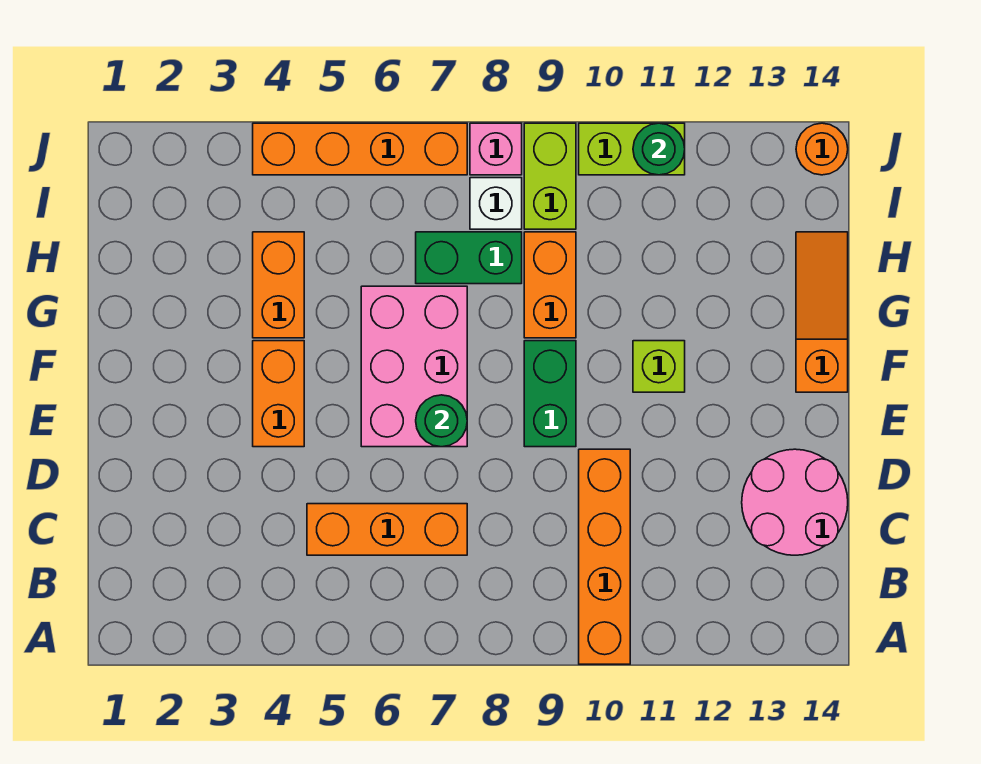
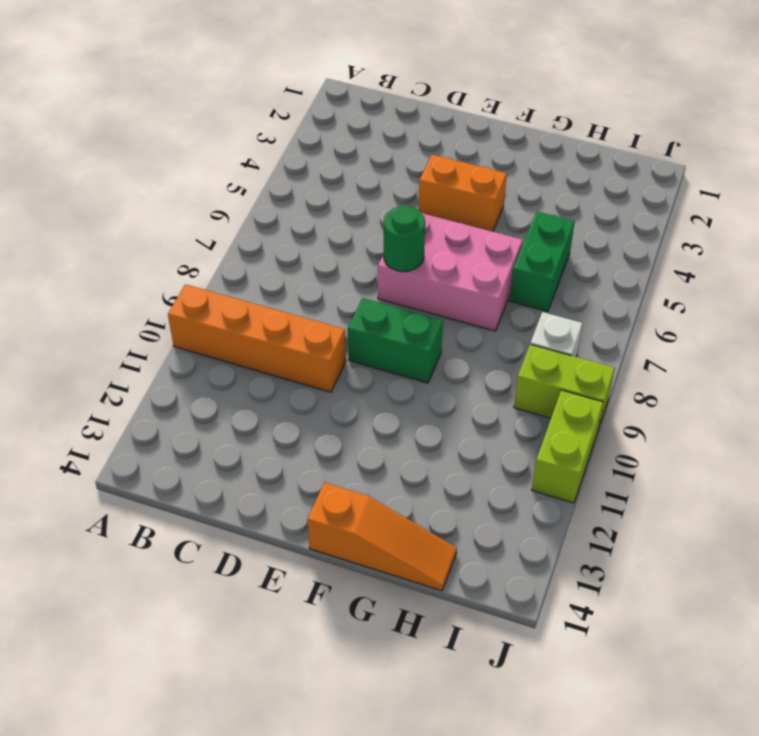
green brick H5:H6 level 1 -> green brick H7:H8 level 1
none -> orange brick C5:C7 level 1
none -> pink round brick C13:D14 level 1
none -> lime brick F11 level 1

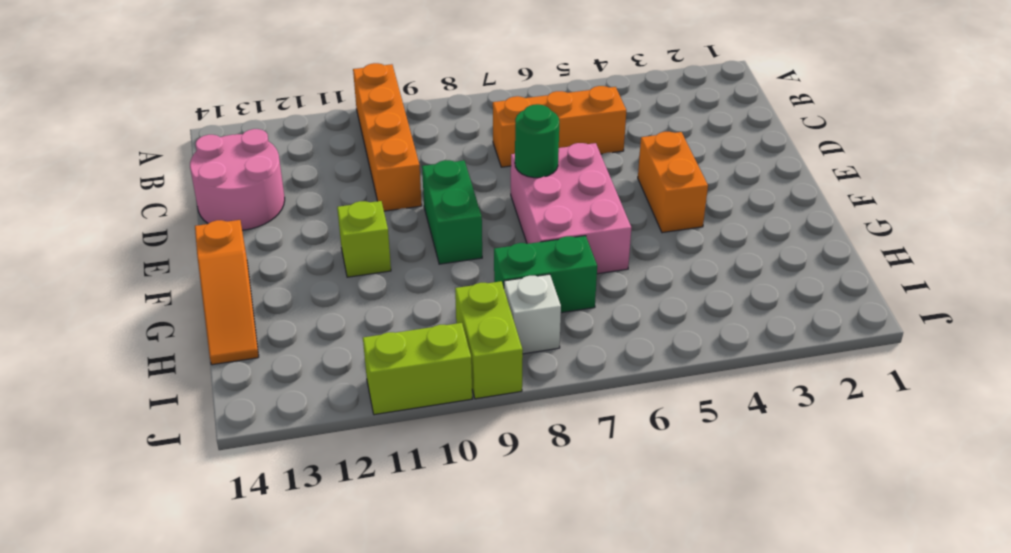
none -> orange brick G4:H4 level 1
none -> orange brick G9:H9 level 1
none -> orange brick J4:J7 level 1

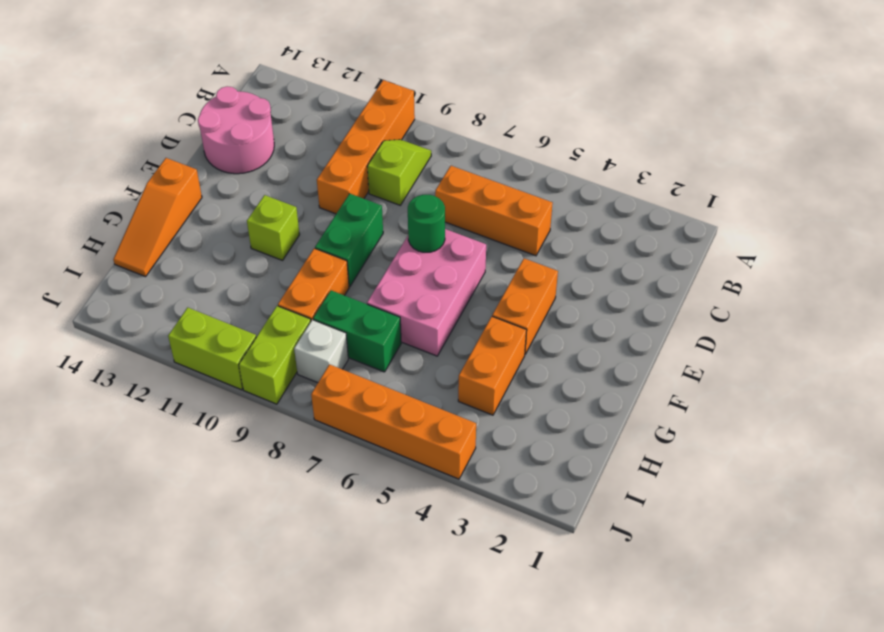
lime slope B9:C9 level 1 top C -> none
none -> pink brick J8 level 1
none -> orange round brick J14 level 1
none -> green round brick J11 level 2

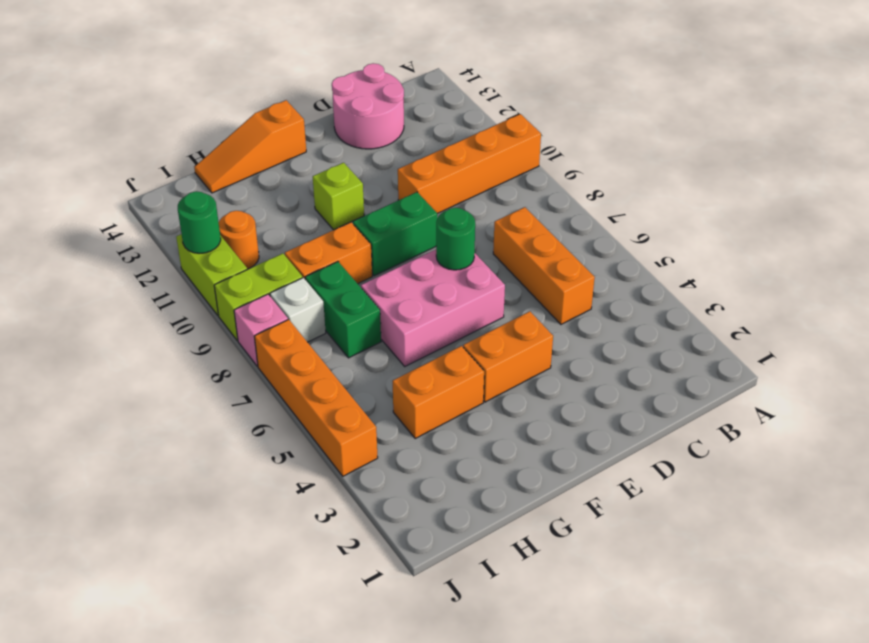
orange round brick I11 level 1 -> orange round brick J14 level 1

